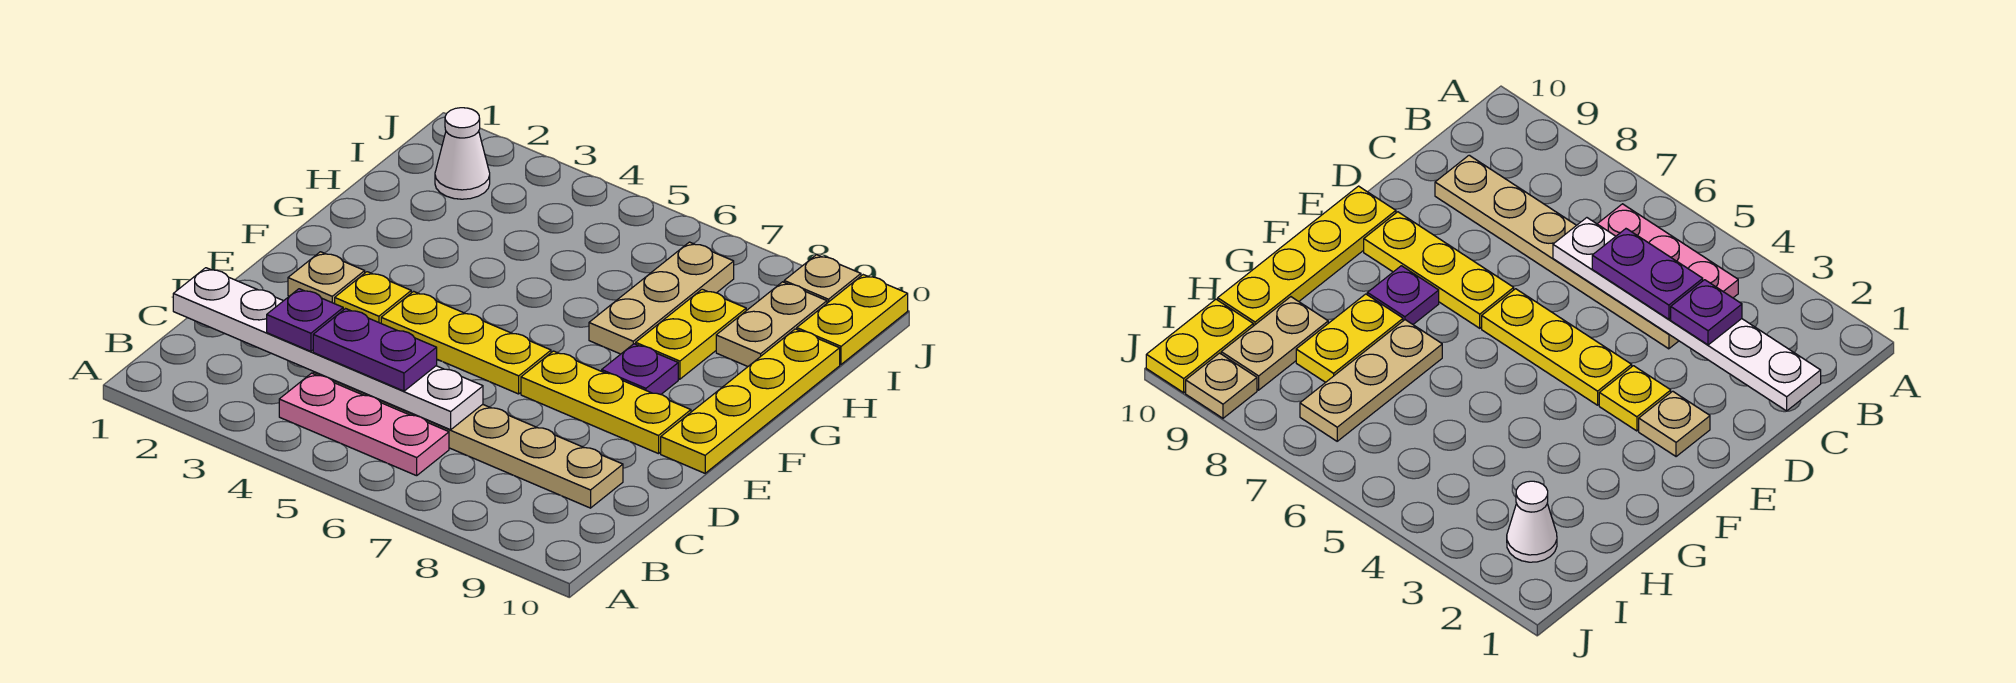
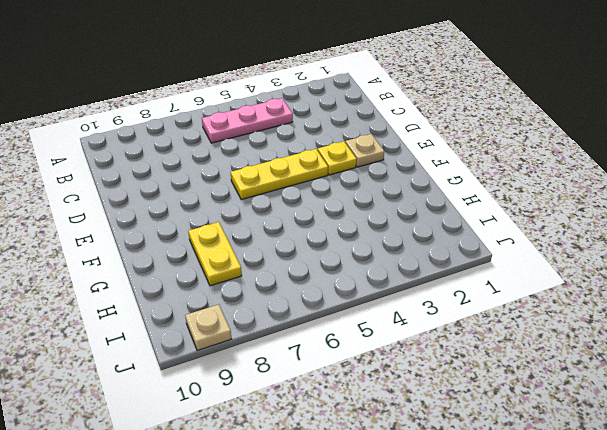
none -> tan plate C4:C9 level 1
none -> yellow plate E7:E9 level 1
none -> yellow plate E10:H10 level 1

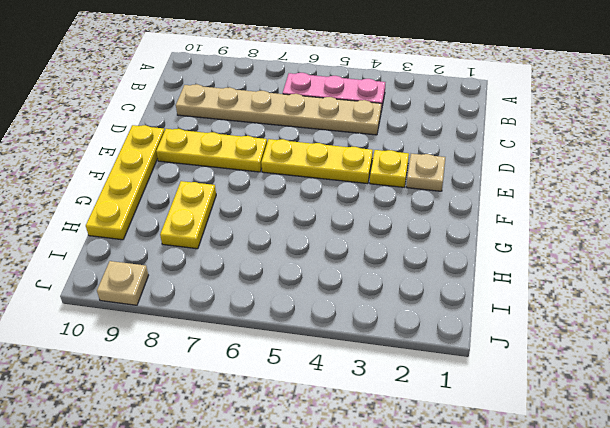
none -> purple plate F8 level 1
none -> tan plate G7:I7 level 1
none -> tan plate H9:I9 level 1

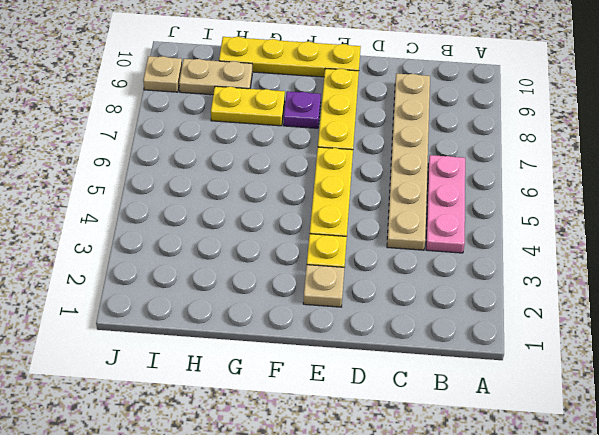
none -> tan plate G7:I7 level 1
none -> white cone I2 level 1
none -> yellow plate I10:J10 level 1

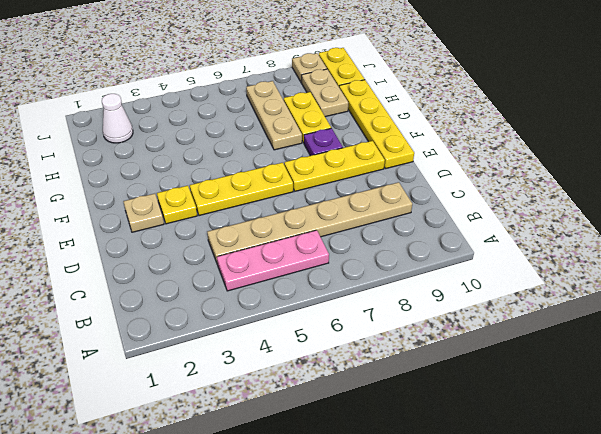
none -> white plate C1:C6 level 2
none -> purple plate C3 level 3
none -> purple plate C4:C5 level 3

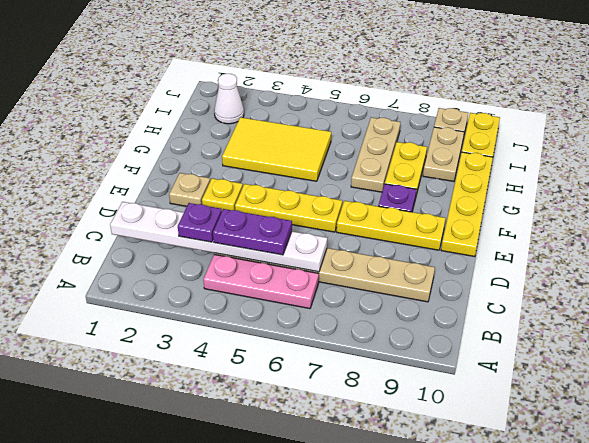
yellow tile G3:H5 level 1 -> none

